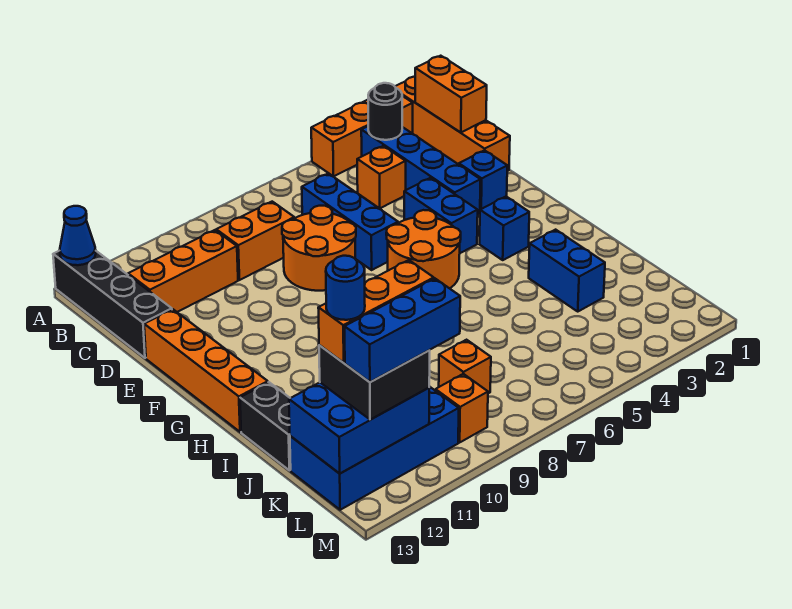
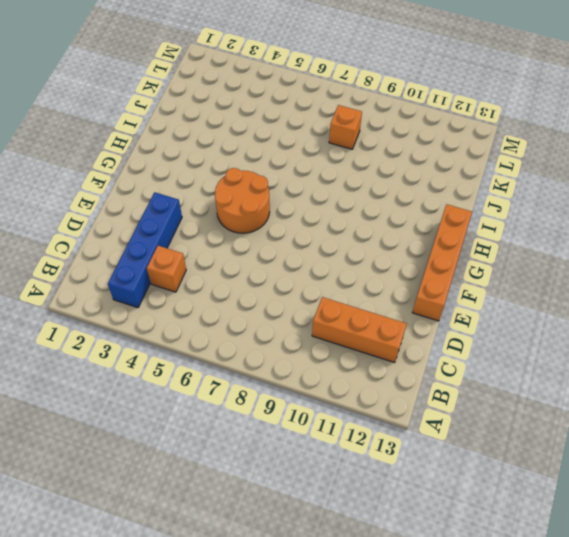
none -> orange brick A1:D1 level 1
none -> orange brick A2:A4 level 1
none -> black brick A13:D13 level 1

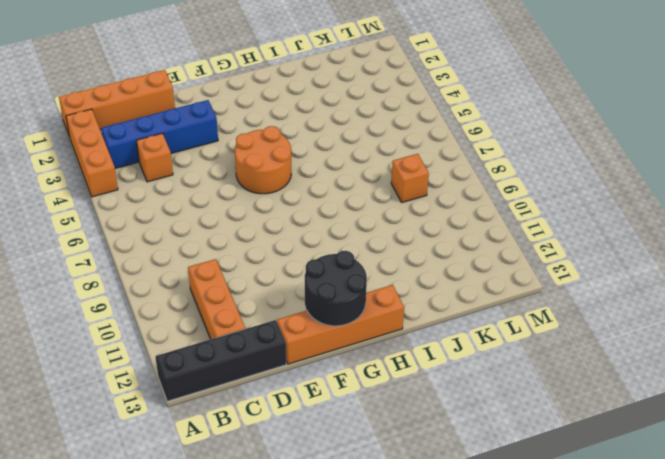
black round brick F12:G13 level 2 -> none
none -> blue brick C6:E6 level 1
none -> orange brick C8:C9 level 1
none -> orange round brick D7:E8 level 1

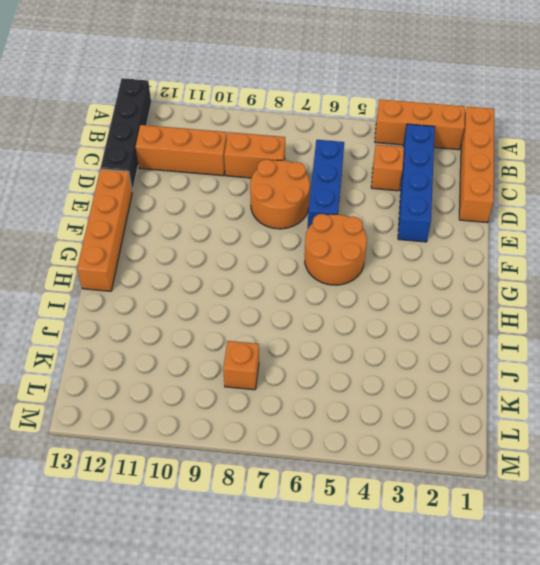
none -> blue brick E2 level 1
none -> blue brick E4:F4 level 1
none -> blue brick G3 level 1

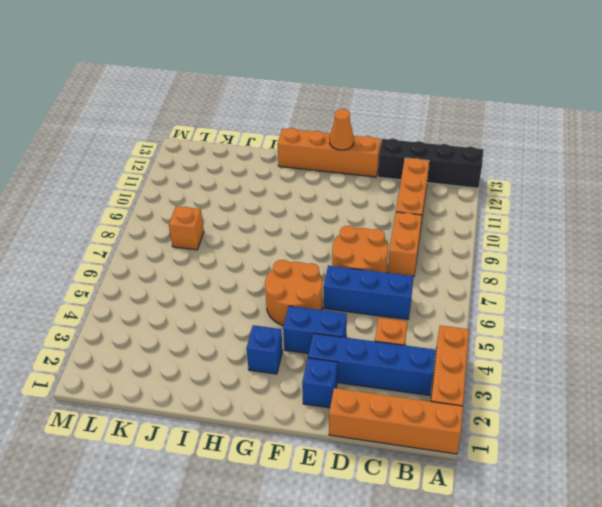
orange cone F13 level 2 -> none
none -> blue brick I3:J3 level 1
none -> black brick I13:J13 level 1
none -> blue brick K10:L13 level 1

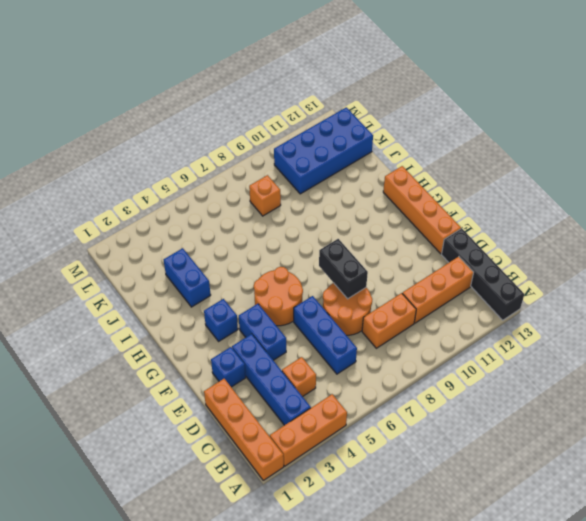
black brick E8:F8 level 2 -> black brick I13:J13 level 1
none -> orange brick L9 level 1
none -> blue cone A13 level 2
none -> orange brick B1:C1 level 2

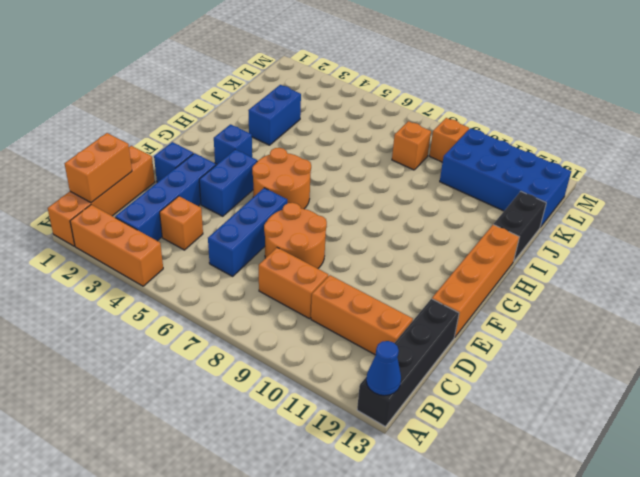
none -> black round brick B3 level 2
none -> blue brick K11:L13 level 2
none -> black brick K11:L12 level 3

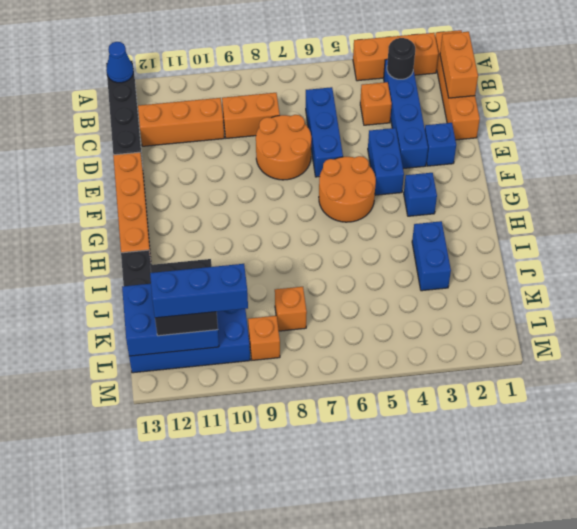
none -> orange brick K10:K12 level 4
none -> blue round brick K12 level 5

